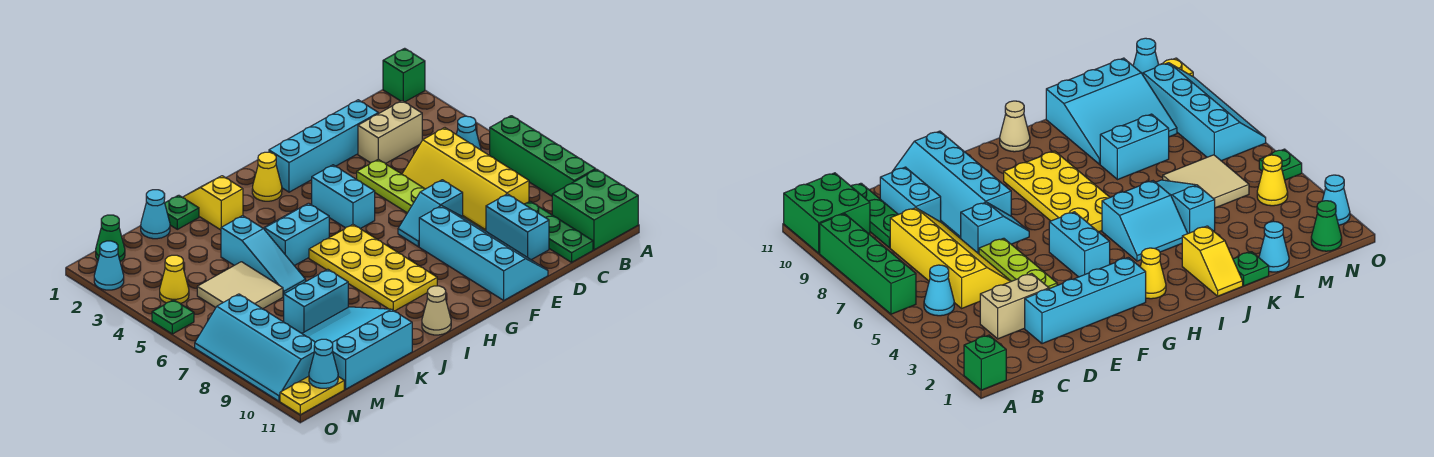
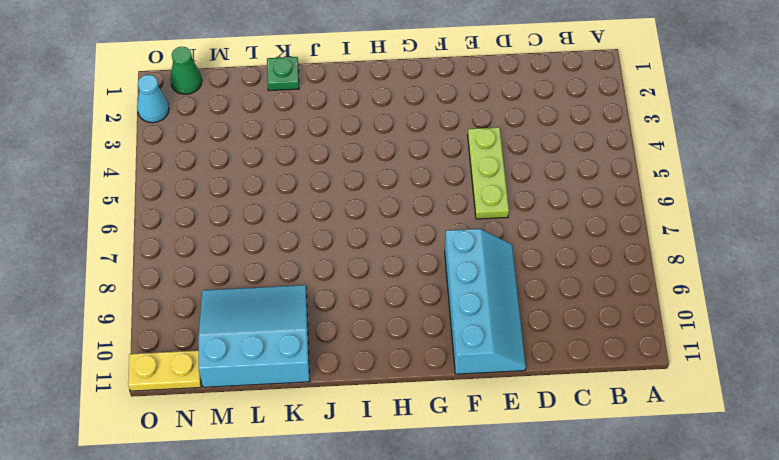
none -> green brick A1 level 1
none -> green brick A6:A9 level 1
none -> green brick A10:B11 level 1
none -> cyan cone B5 level 1

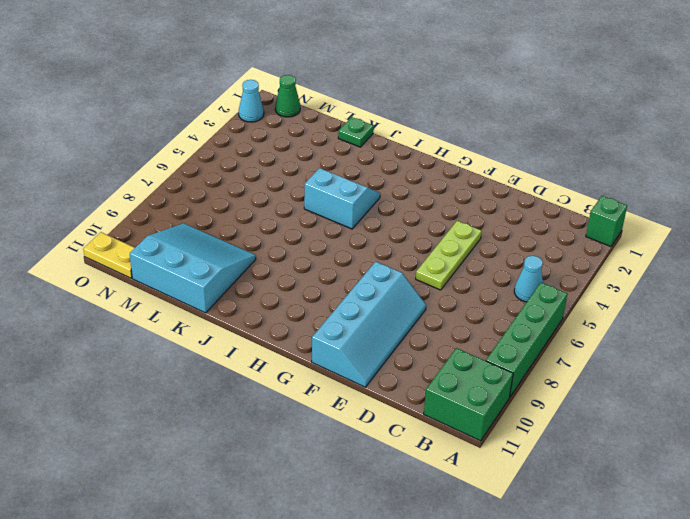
none -> tan brick C3:D3 level 1
none -> yellow slope C5:D8 level 1 top C
none -> green plate C9:C11 level 1
none -> cyan brick D2:G2 level 1

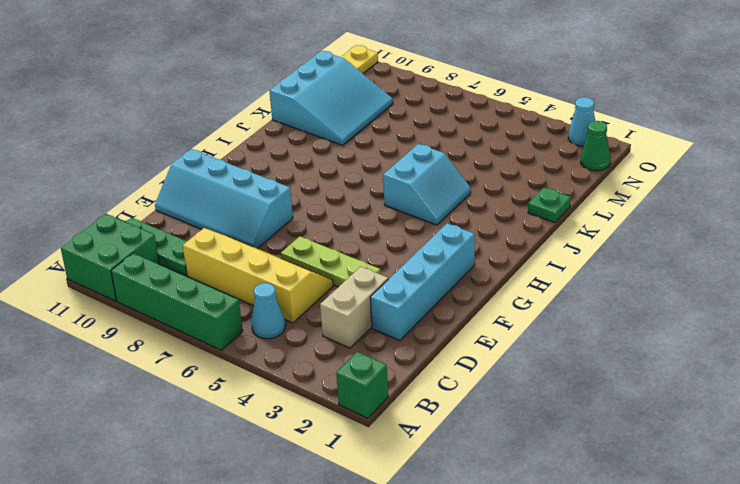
none -> cyan brick D9:D10 level 1
none -> cyan slope E7:F7 level 1 top E
none -> cyan brick G4:G5 level 1
none -> yellow cone H2 level 1

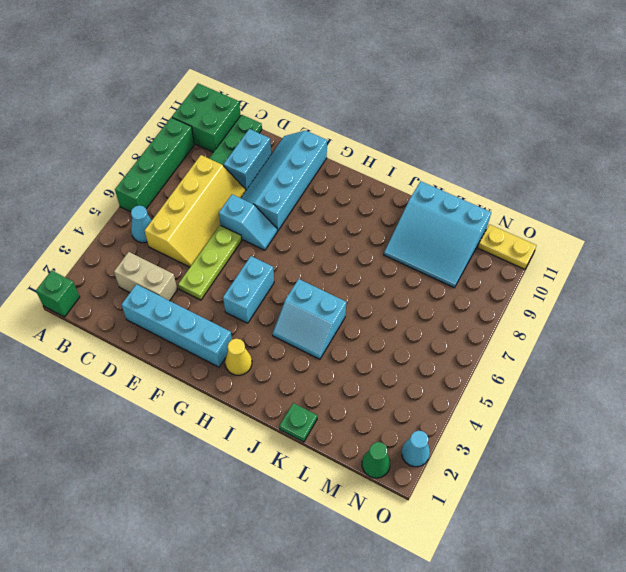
none -> yellow plate H6:I9 level 1
none -> tan cone I11 level 1
none -> yellow slope J1:J2 level 1 top 2
none -> cyan slope K4:K6 level 1 top 4

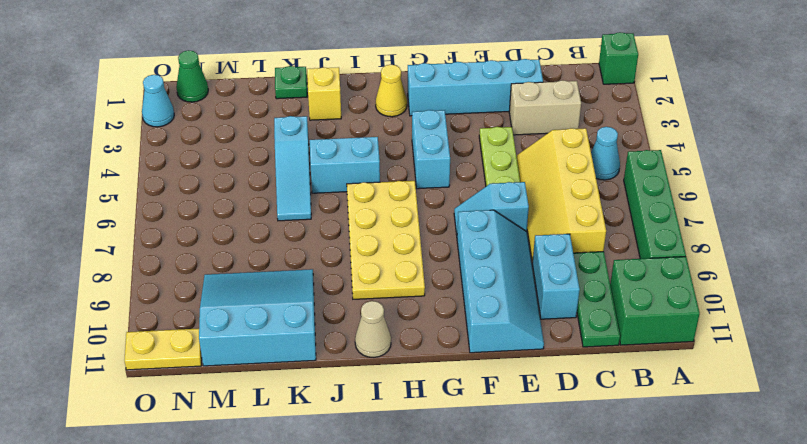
none -> cyan brick K8:L8 level 1
none -> cyan cone L1 level 1
none -> tan tile L5:M6 level 1
none -> yellow cone N4 level 1

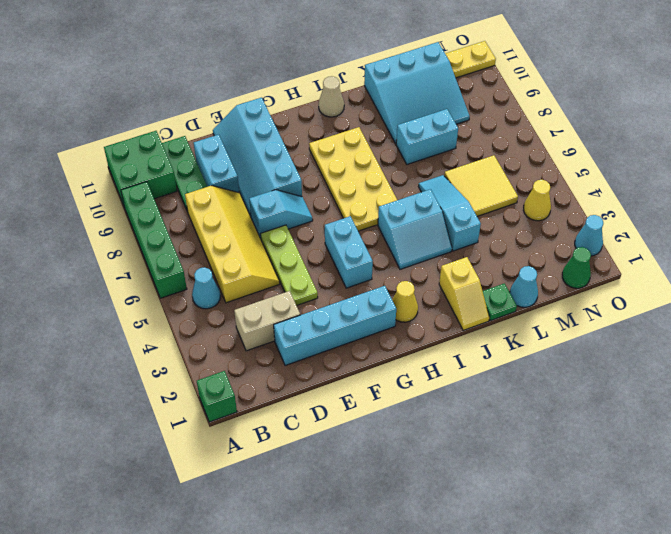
yellow tile L5:M6 level 1 -> tan tile L5:M6 level 1
none -> cyan slope N7:O10 level 1 top N
none -> green plate O5 level 1
none -> cyan cone N11 level 2

